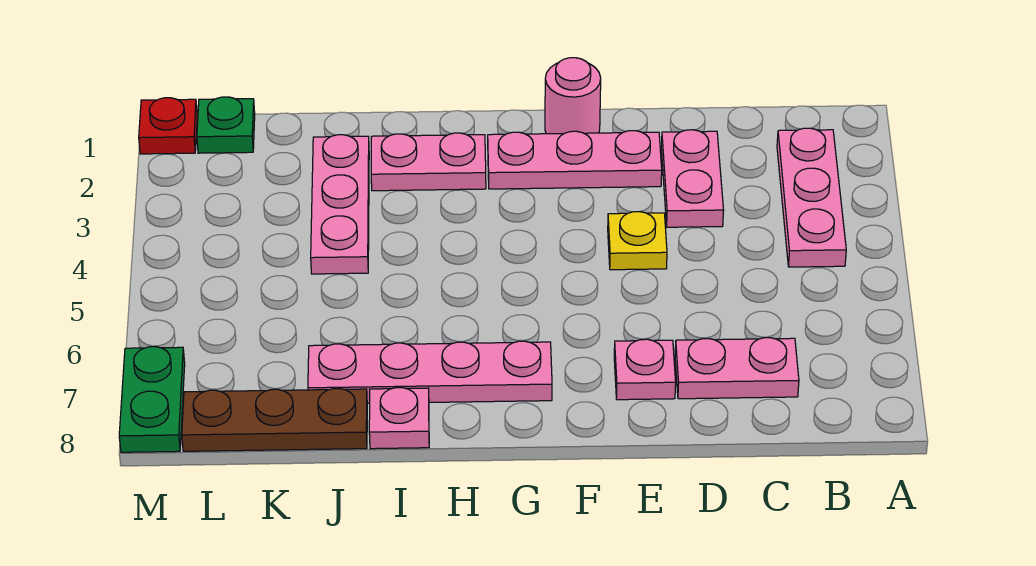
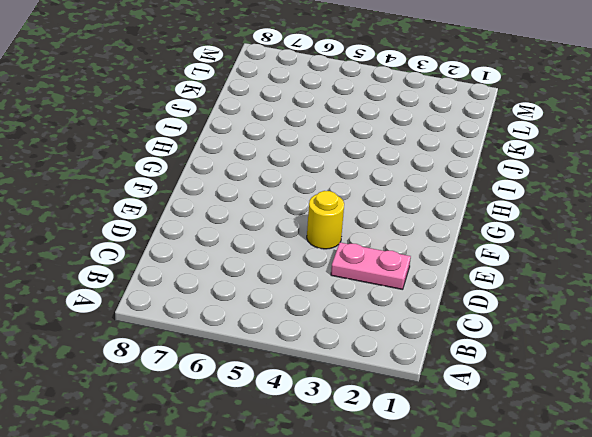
yellow round brick E4 level 1 -> yellow plate E4 level 1
none -> pink plate B2:B4 level 1
none -> pink plate C7:D7 level 1
none -> pink plate E2:G2 level 1

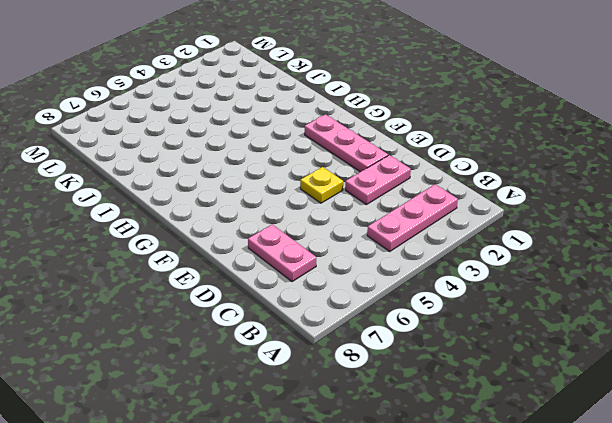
none -> pink plate E7 level 1
none -> pink round brick F1 level 1
none -> pink plate G7:J7 level 1

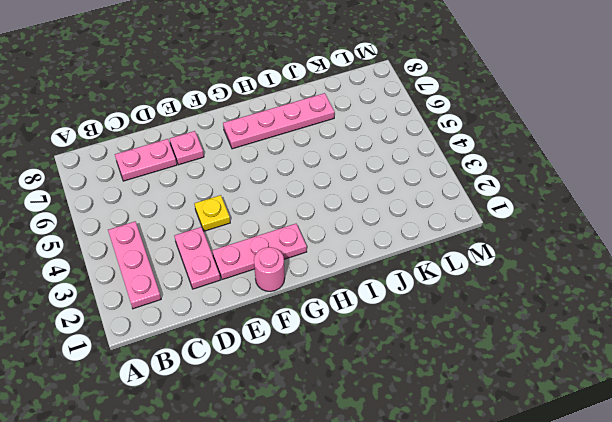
none -> pink plate H2:I2 level 1
none -> pink plate I8 level 1
none -> pink plate J2:J4 level 1

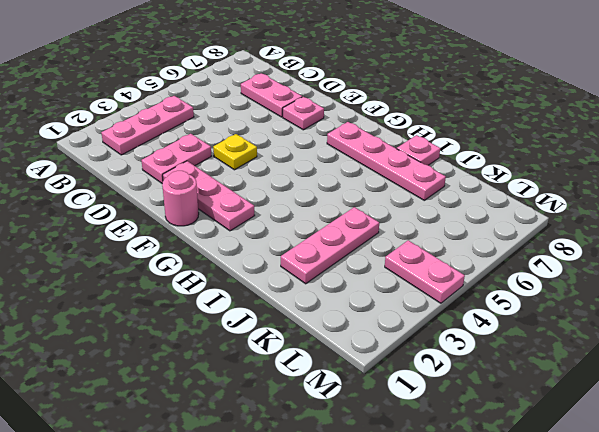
pink plate L4:M4 level 1 -> pink plate H2:I2 level 1
none -> brown plate J8:L8 level 1
none -> green plate L1 level 1
none -> red plate M1 level 1

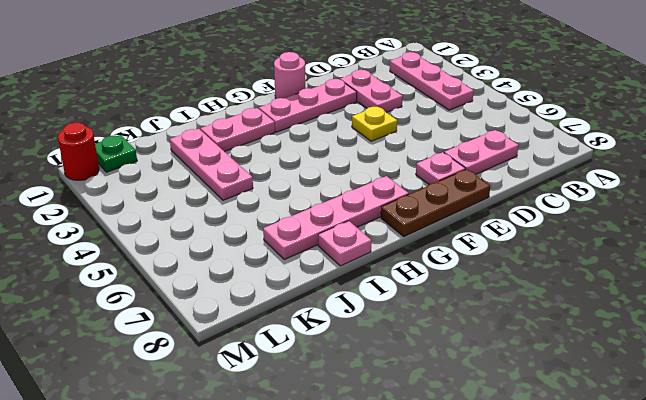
brown plate E8:G8 level 1 -> brown plate J8:L8 level 1
red round brick M1 level 1 -> red plate M1 level 1
none -> green plate M7:M8 level 1

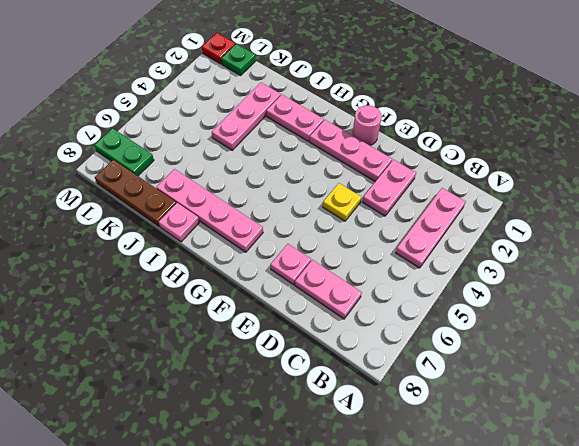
green plate L7:M7 level 1 -> green plate M7:M8 level 1

